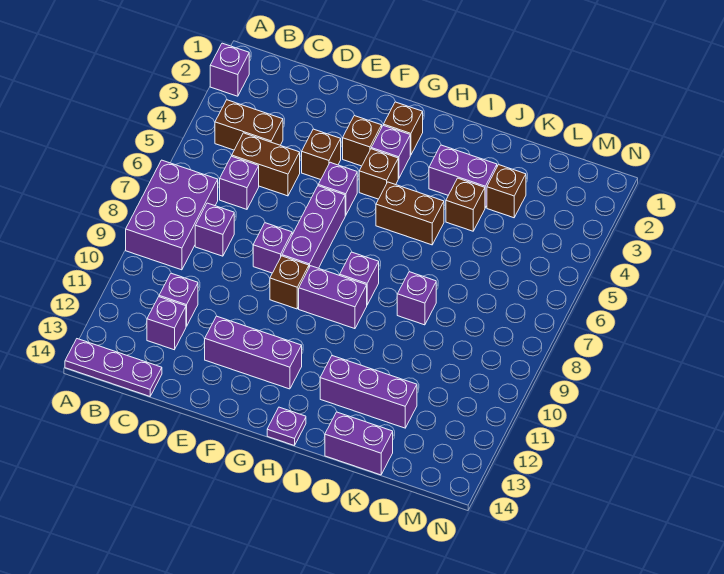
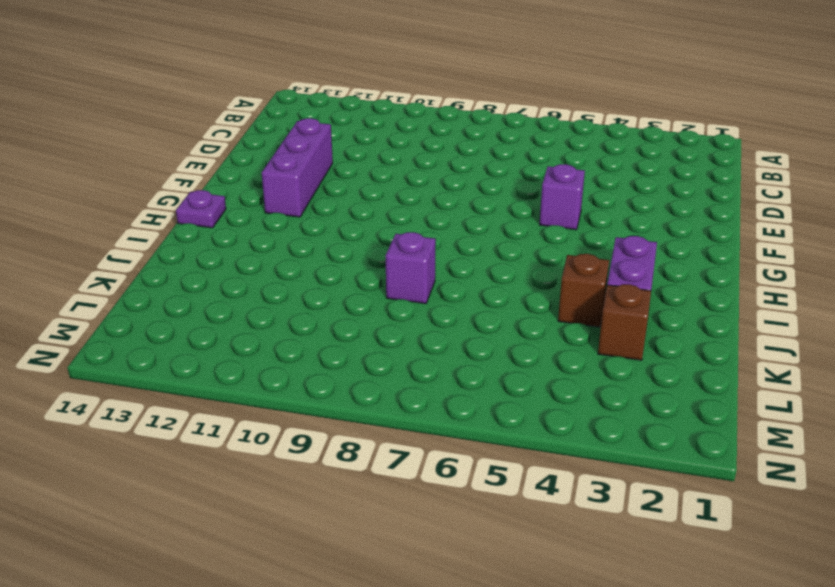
none -> purple brick A2 level 1
none -> purple brick A7:B9 level 1
none -> purple plate A14:C14 level 1

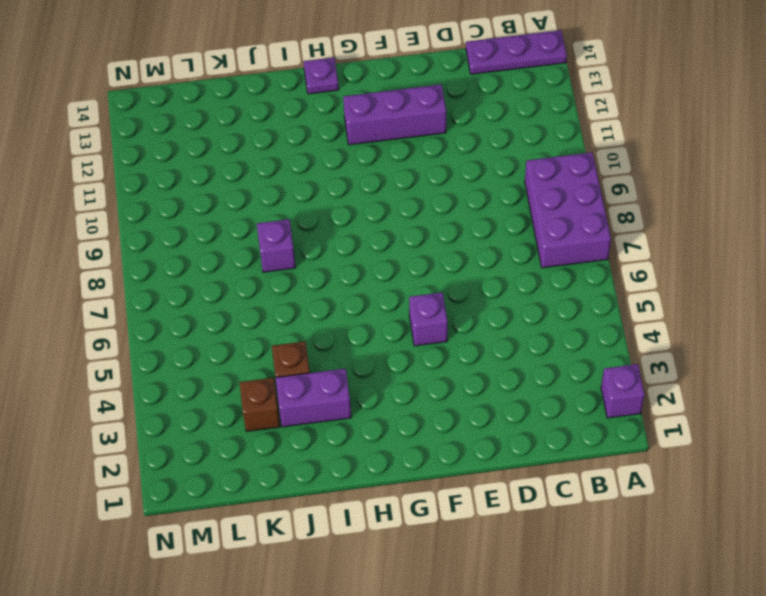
none -> brown brick B4:C4 level 1
none -> brown brick C5:D5 level 1
none -> purple brick C6 level 1

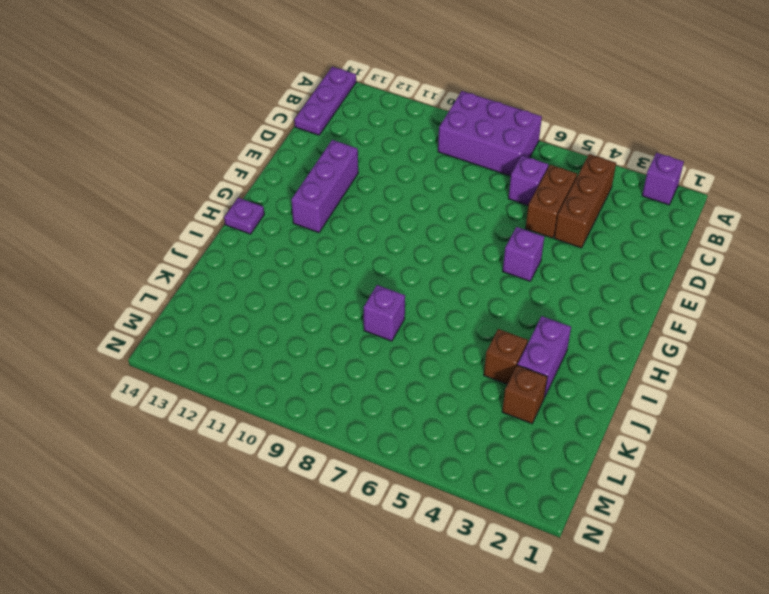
brown brick B4:D4 level 1 -> brown brick B4:C4 level 1
none -> purple brick C8 level 1
none -> purple brick C11 level 1
none -> purple brick C12 level 1

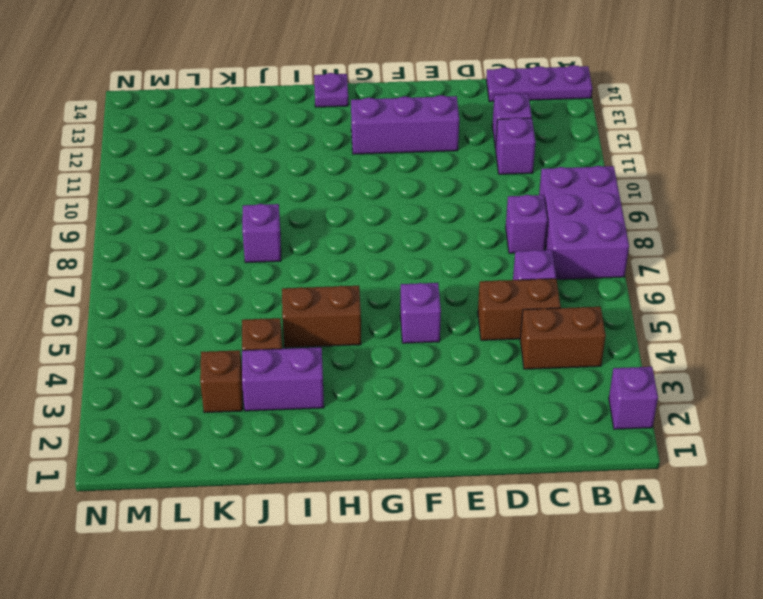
none -> brown brick E4 level 1
none -> purple brick E8 level 1
none -> brown brick F3 level 1

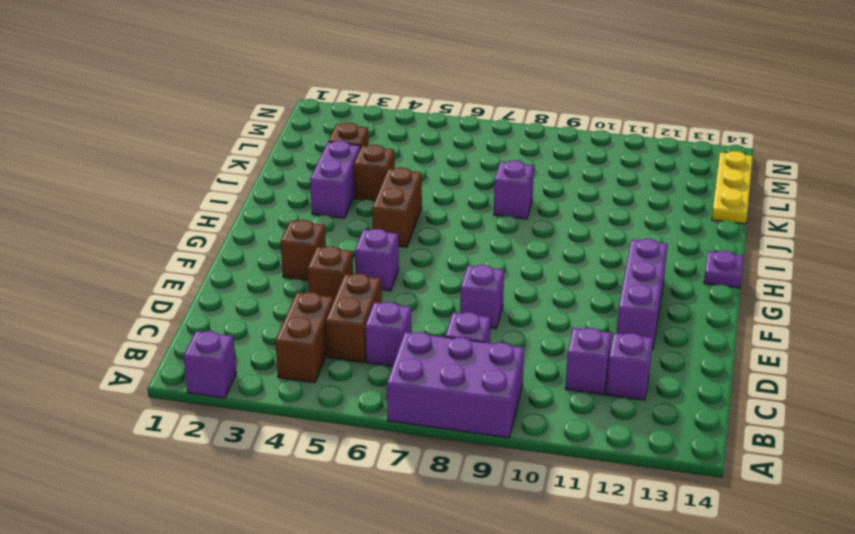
yellow plate K14:M14 level 1 -> purple brick J14:K14 level 1
none -> purple plate A14:C14 level 1
none -> purple brick F6:F8 level 1
none -> brown brick F9 level 1

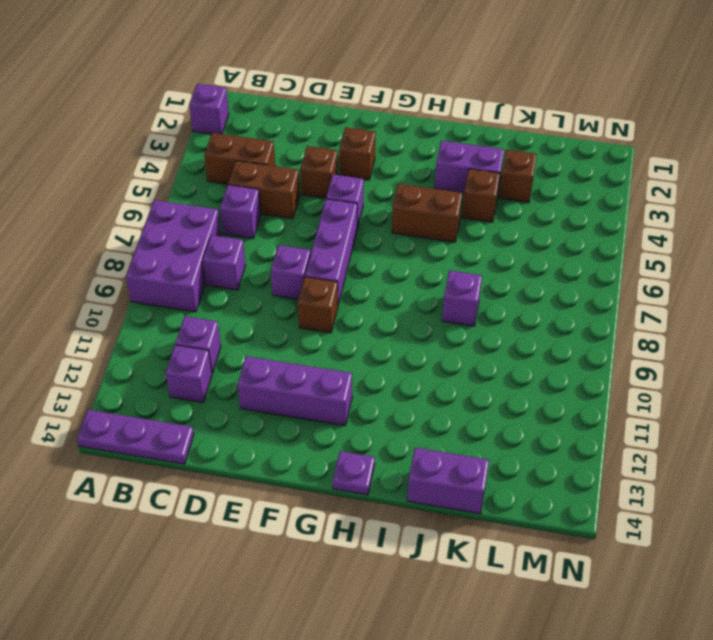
none -> brown brick G2 level 1
none -> purple brick G3 level 1
none -> brown brick G4 level 1

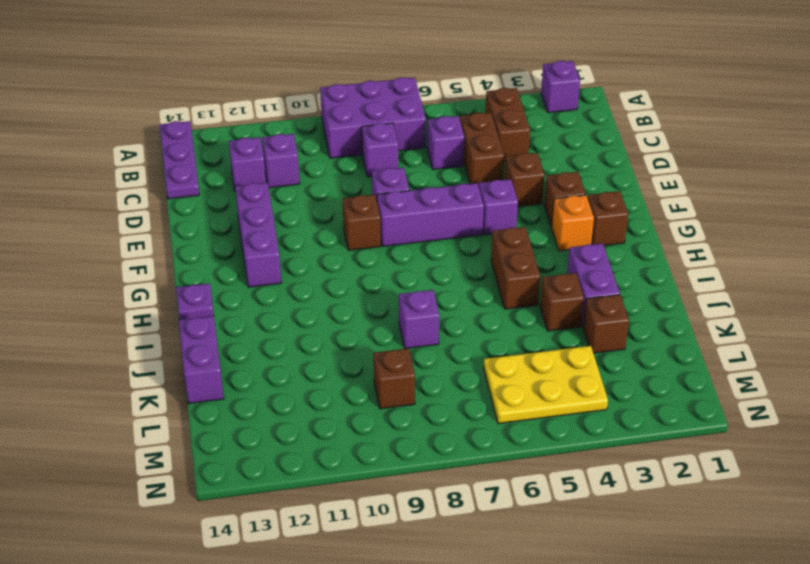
orange brick G3 level 1 -> purple brick G3 level 1
yellow plate L4:M6 level 1 -> none
brown brick L9 level 1 -> brown brick G4 level 1
none -> purple brick G9:H9 level 1
none -> purple brick H8 level 1
none -> purple brick I12:K12 level 1

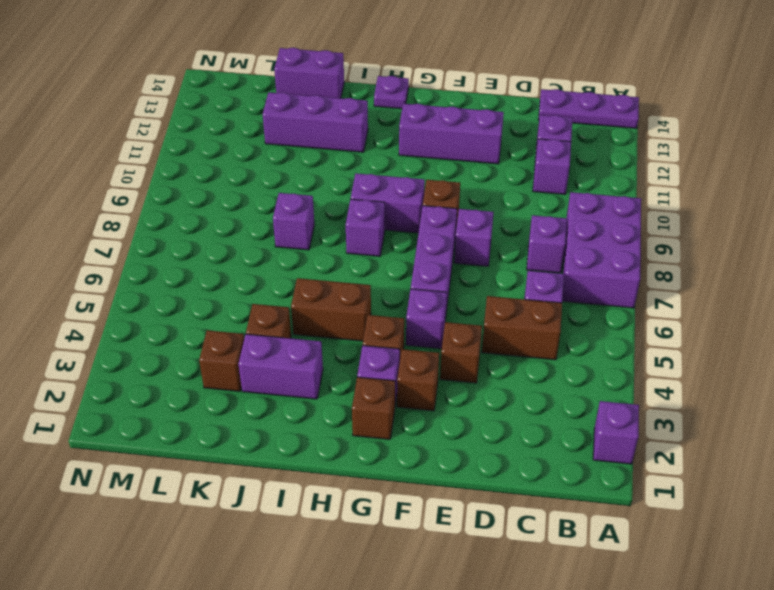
none -> brown brick B4:C4 level 1

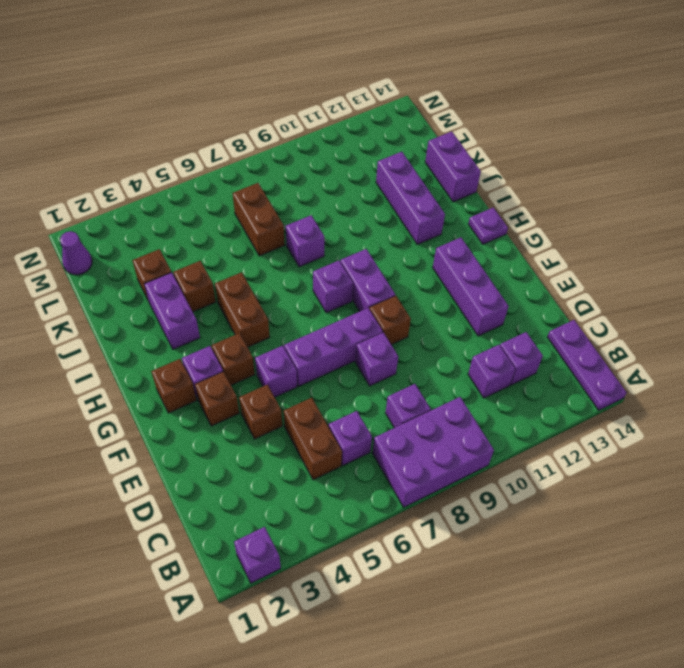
brown brick K7:L7 level 1 -> brown brick B4:C4 level 1
purple cone M1 level 1 -> none

